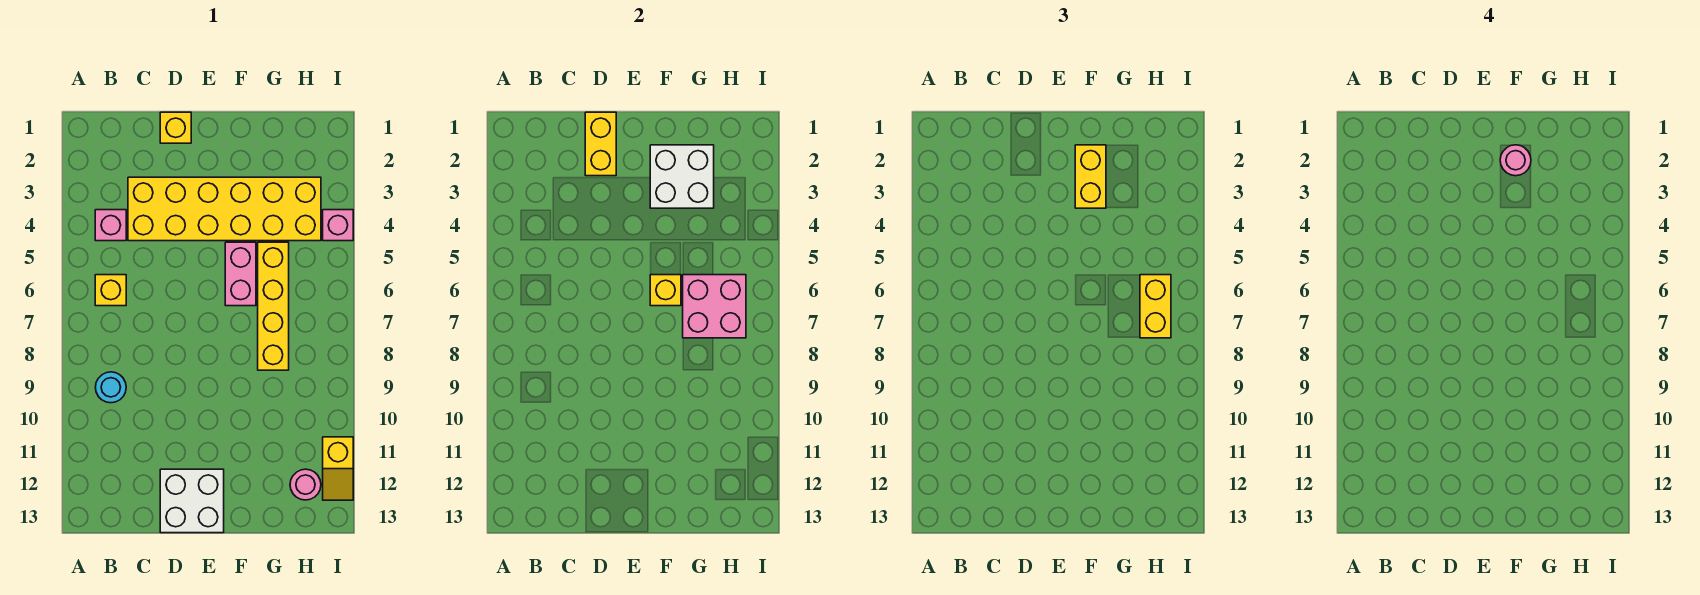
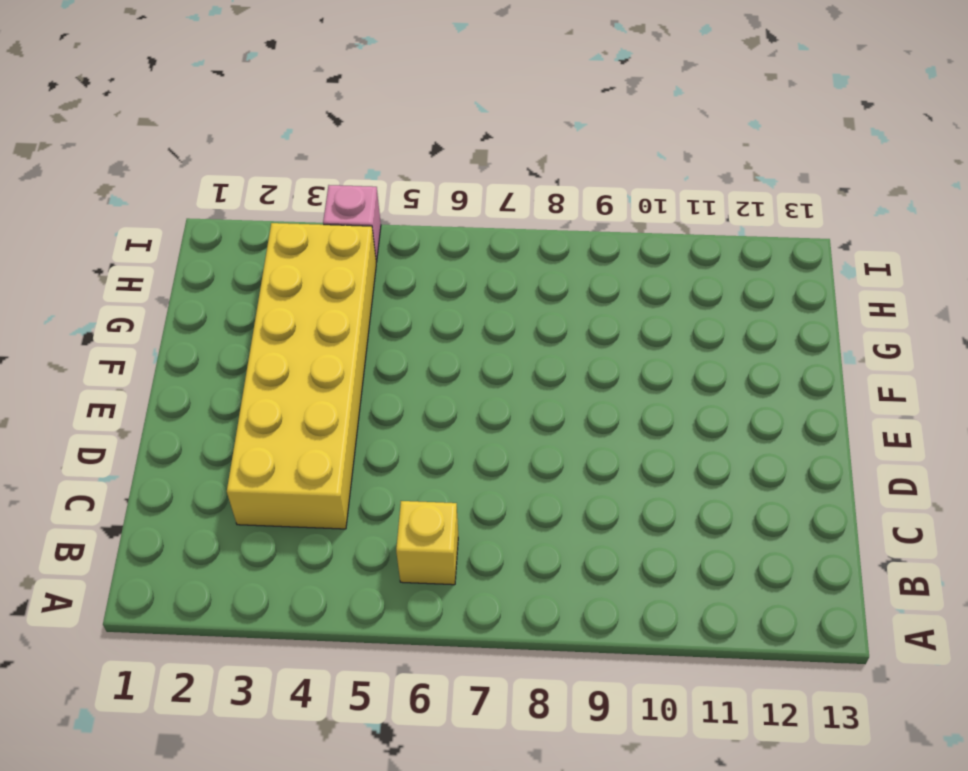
none -> pink brick B4 level 1
none -> cyan round brick B9 level 1
none -> yellow brick D1 level 1

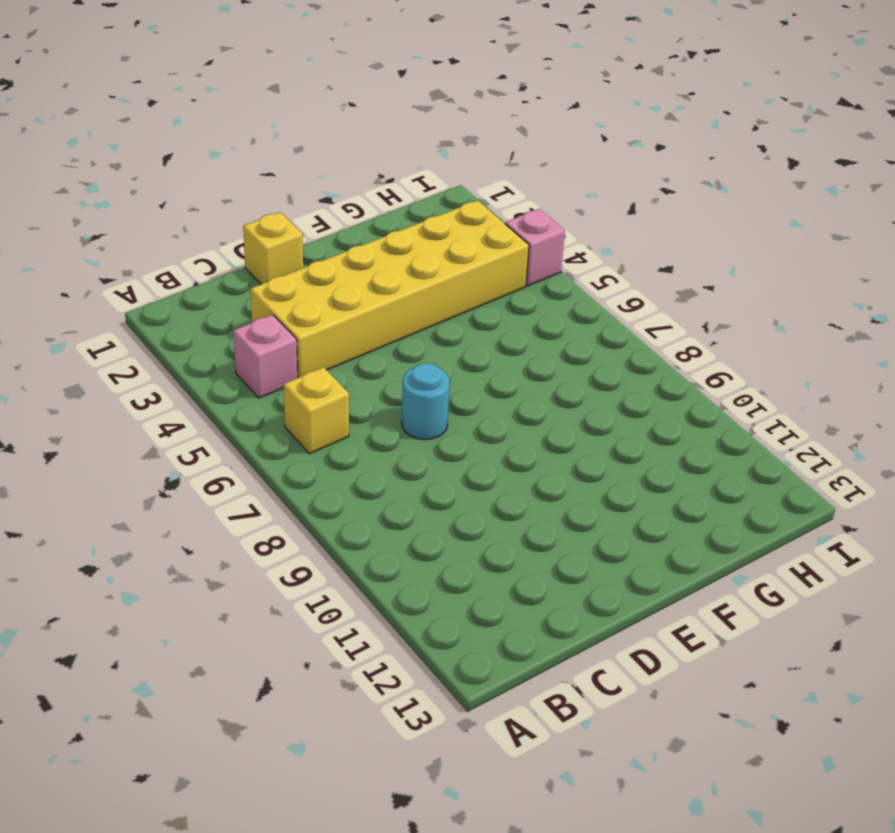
cyan round brick D7 level 1 -> cyan round brick B9 level 1
none -> white brick D12:E13 level 1
none -> pink brick F5:F6 level 1
none -> yellow brick G5:G8 level 1

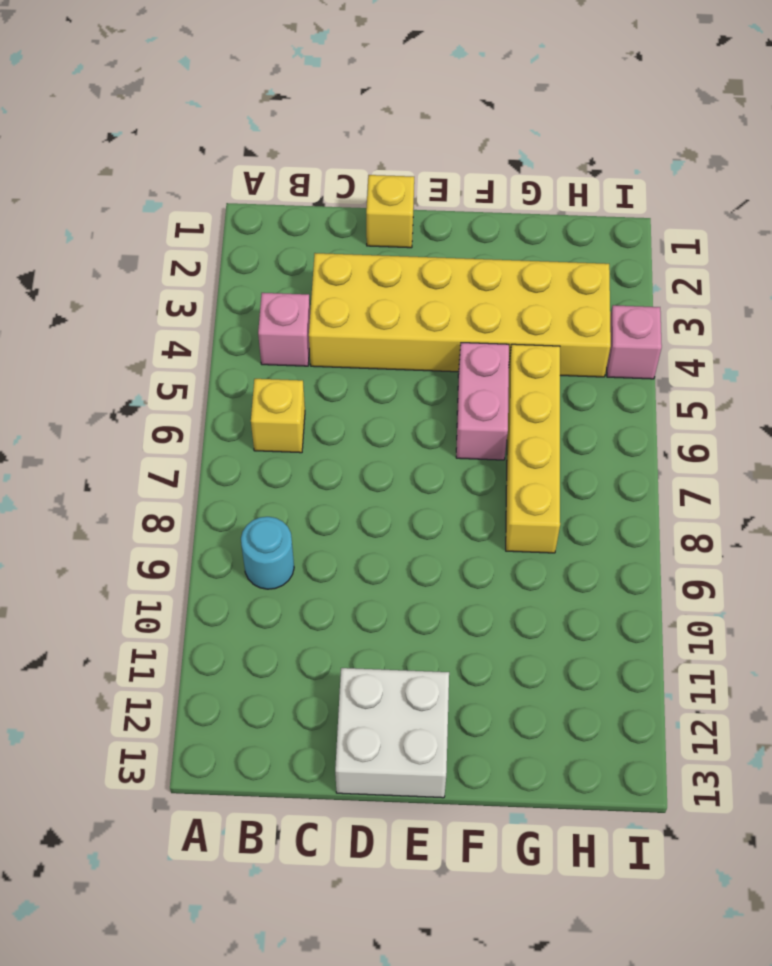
none -> pink round brick H12 level 1
none -> yellow slope I11:I12 level 1 top 11
none -> yellow brick D1:D2 level 2

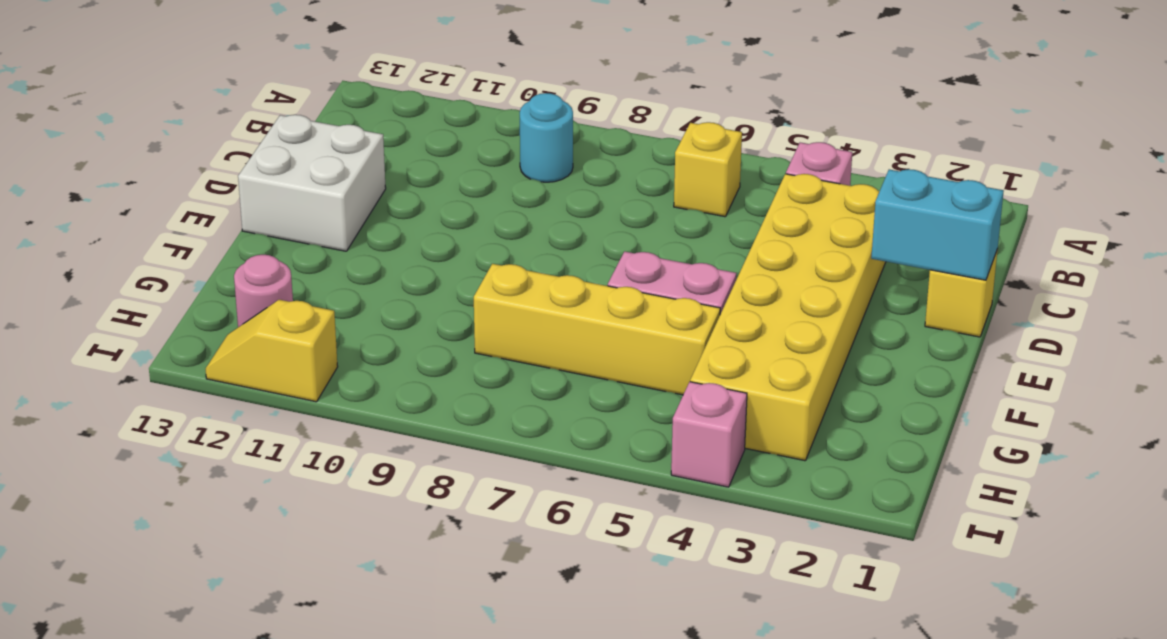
cyan brick D1:D2 level 2 -> yellow brick D1:D2 level 2
none -> white brick F2:G3 level 2
none -> yellow brick F6 level 2
none -> pink brick G6:H7 level 2

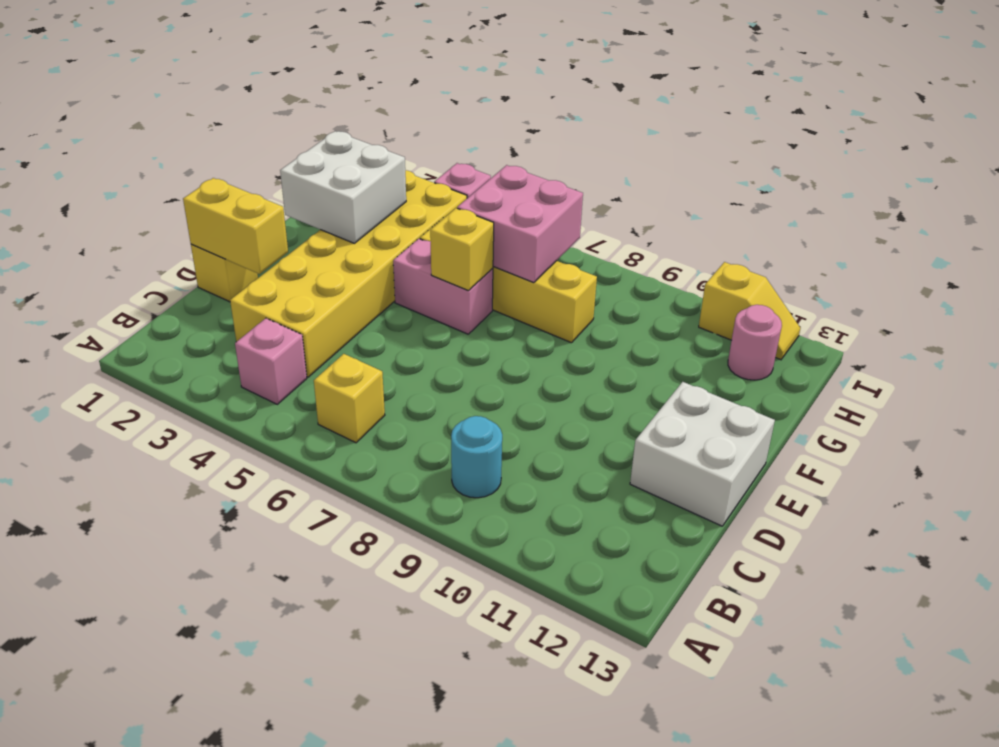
none -> yellow brick F2:F3 level 3
none -> yellow brick H6:H7 level 3
none -> pink round brick F2 level 4

